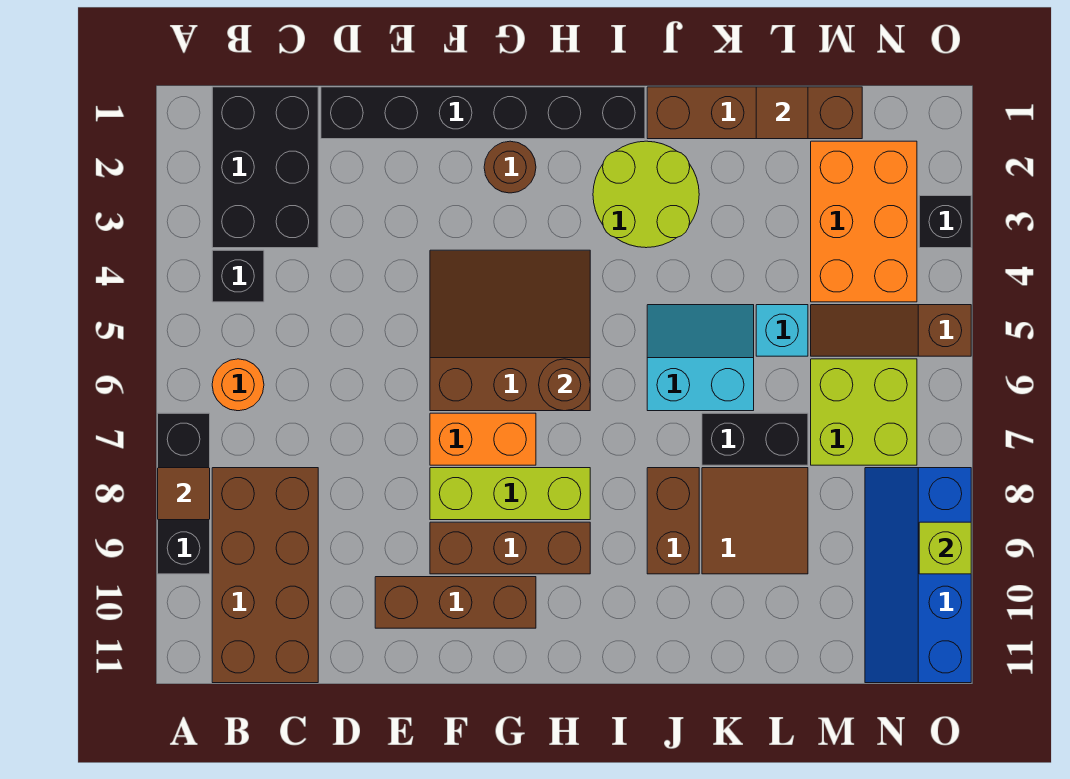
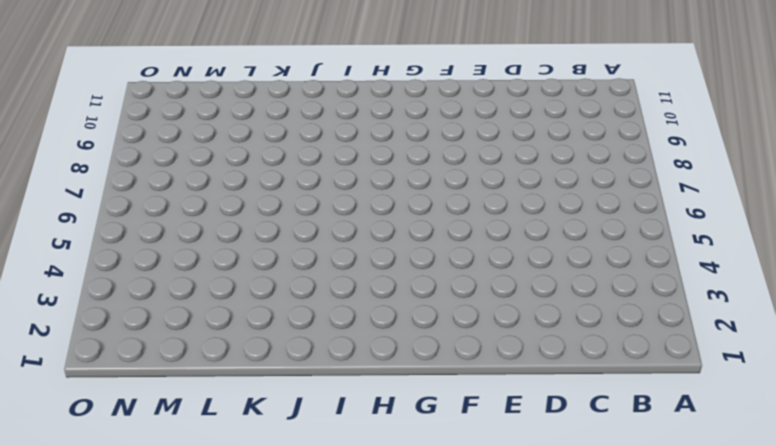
none -> black brick A7:A9 level 1
none -> black brick B1:C3 level 1
none -> black brick B4 level 1

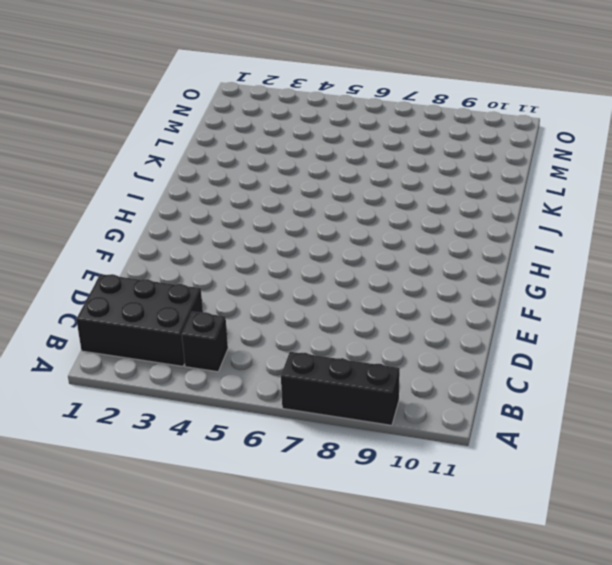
none -> orange round brick B6 level 1
none -> brown brick B8:C11 level 1
none -> black brick D1:I1 level 1

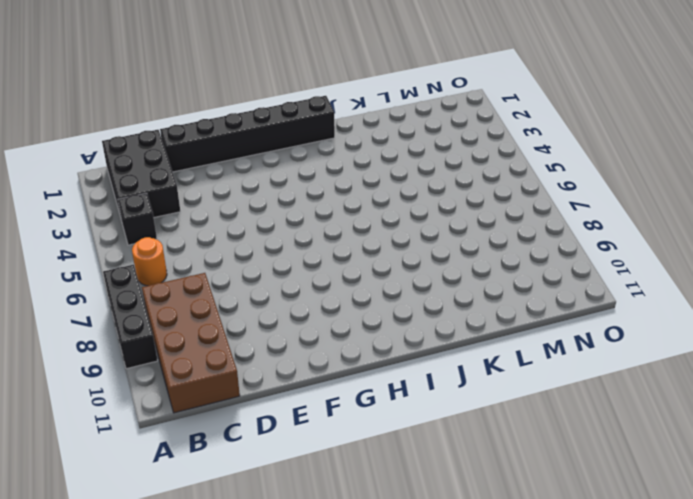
none -> brown brick E10:G10 level 1
none -> brown slope F4:H6 level 1 top 6
none -> orange brick F7:G7 level 1

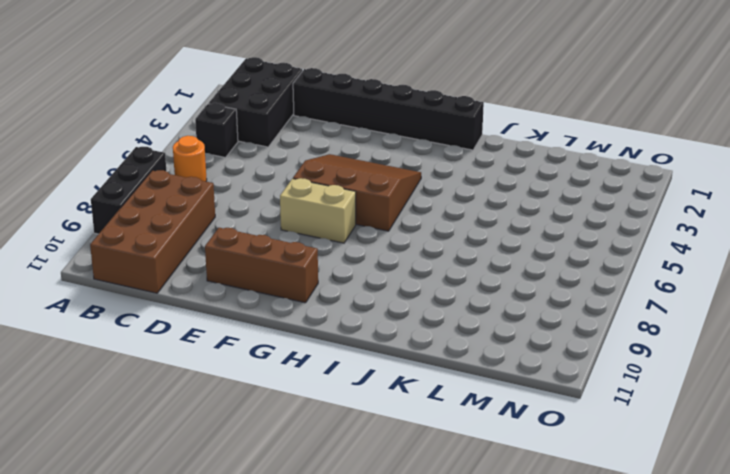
tan brick F7:G7 level 1 -> orange brick F7:G7 level 1
none -> lime brick F8:H8 level 1
none -> brown brick F9:H9 level 1
none -> brown round brick G2 level 1

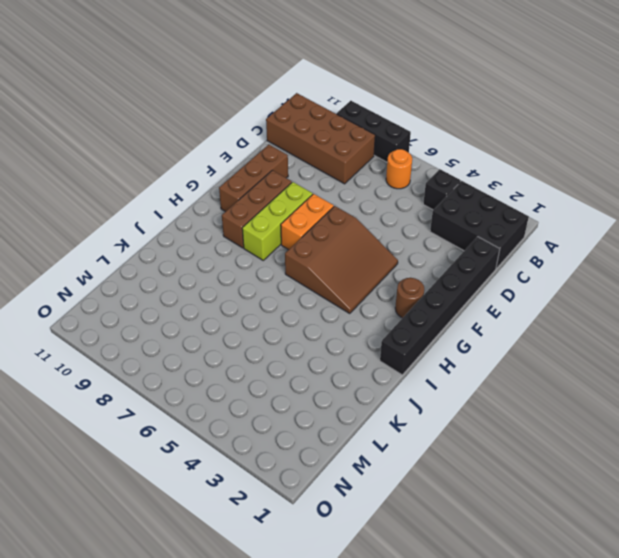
none -> lime round brick I2:J3 level 1
none -> brown brick J1:M1 level 1
none -> cyan slope J5:K6 level 1 top 6

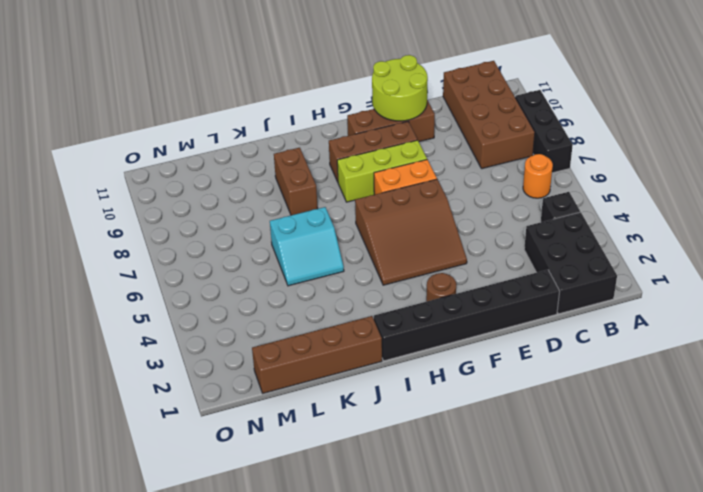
lime round brick E10:F11 level 2 -> lime round brick I2:J3 level 1
none -> black brick K7:L7 level 1
none -> brown tile K8:L9 level 1
none -> cyan brick L5 level 1

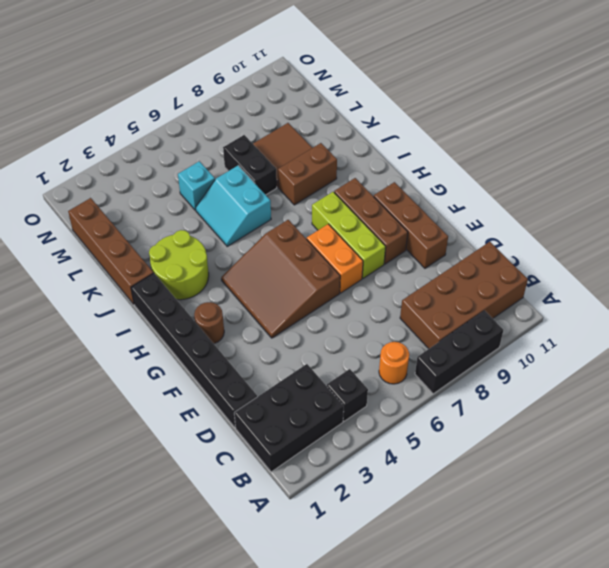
none -> orange brick M2:N4 level 1
none -> brown slope M5:O5 level 1 top O
none -> lime brick M6:N7 level 1

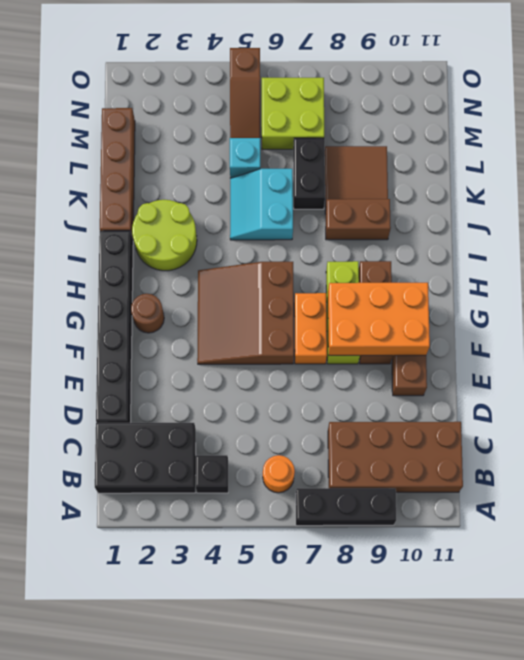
orange brick F8:G10 level 2 -> orange brick M2:N4 level 1
none -> blue slope N8:O11 level 1 top O
none -> black brick O3 level 1
none -> brown tile A8 level 2

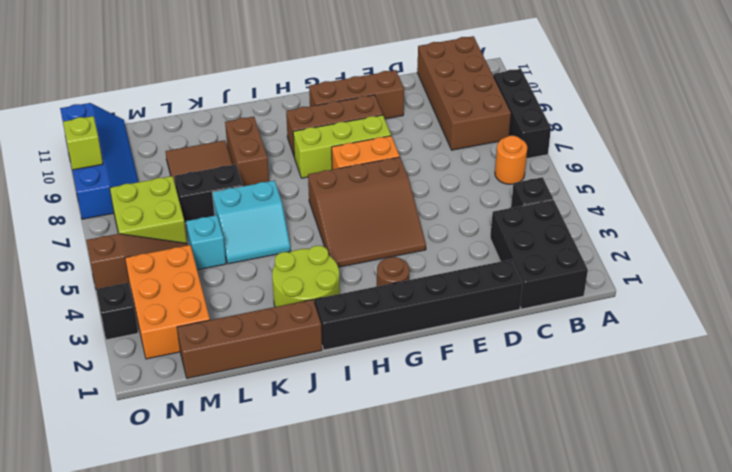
none -> brown tile A8 level 2
none -> brown round brick H6 level 2
none -> brown tile L1 level 2

